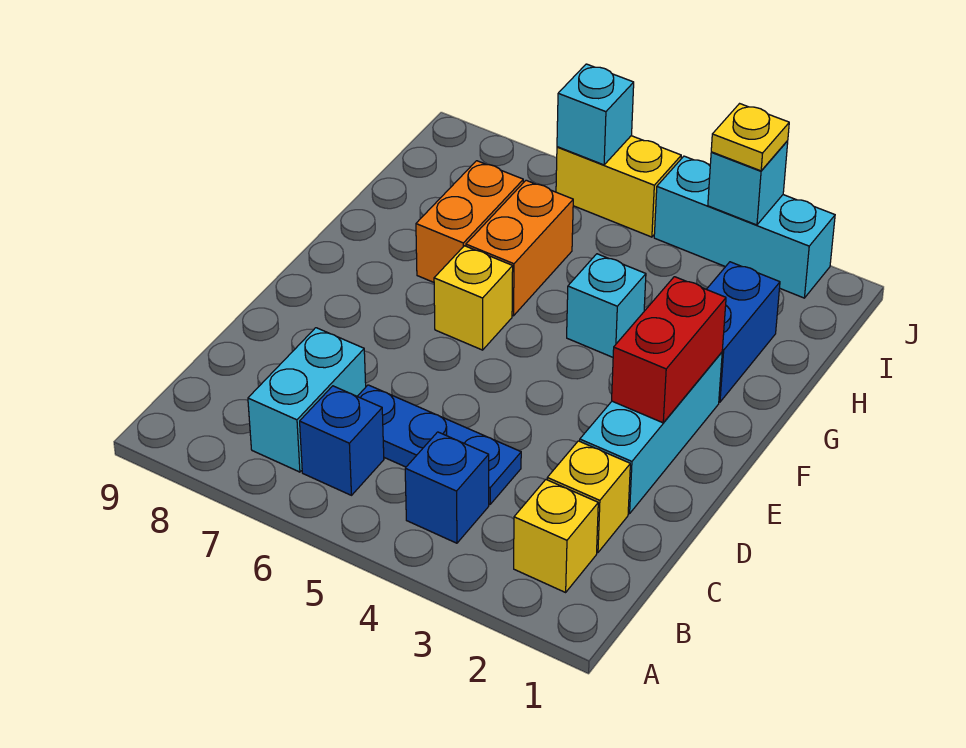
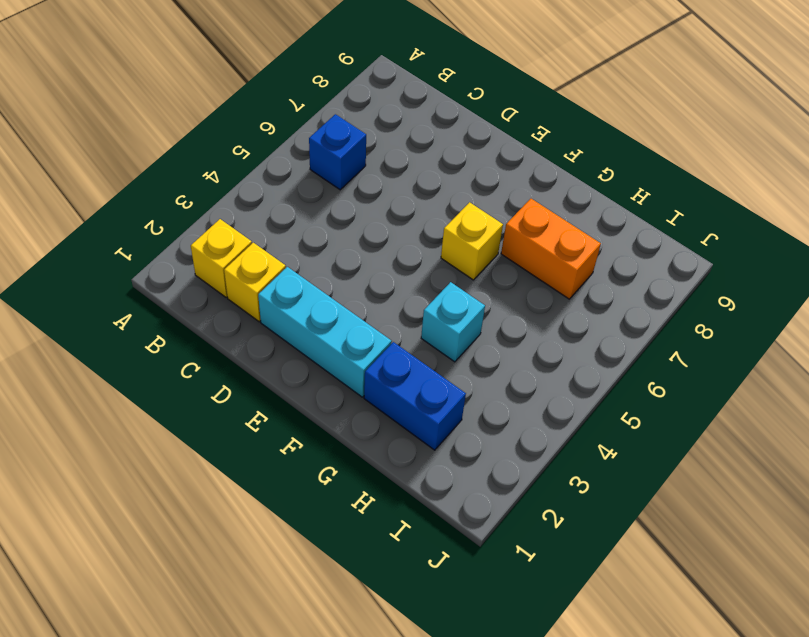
none -> blue brick B4 level 1
none -> cyan brick B7:C7 level 1
none -> blue plate C4:C6 level 1

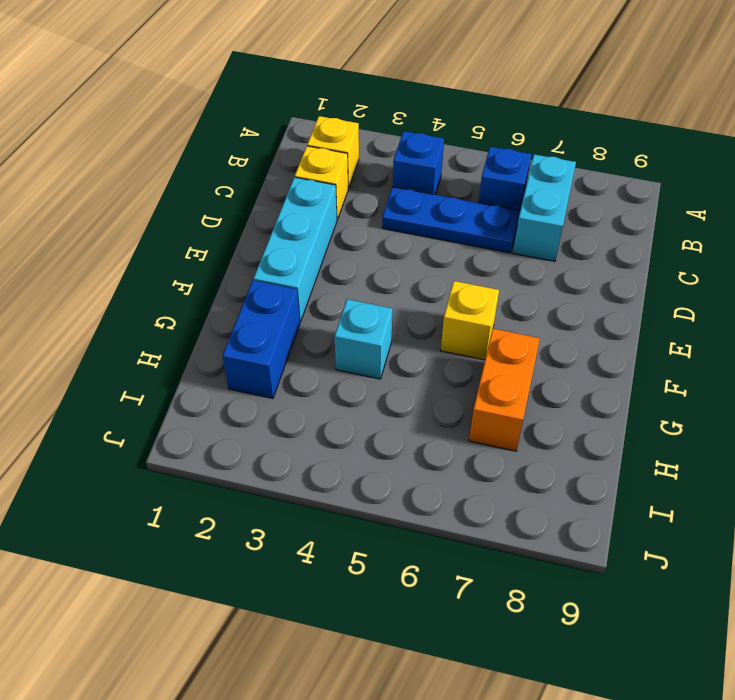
none -> orange brick G6:H6 level 1
none -> cyan brick J2:J4 level 1
none -> yellow brick J5:J6 level 1

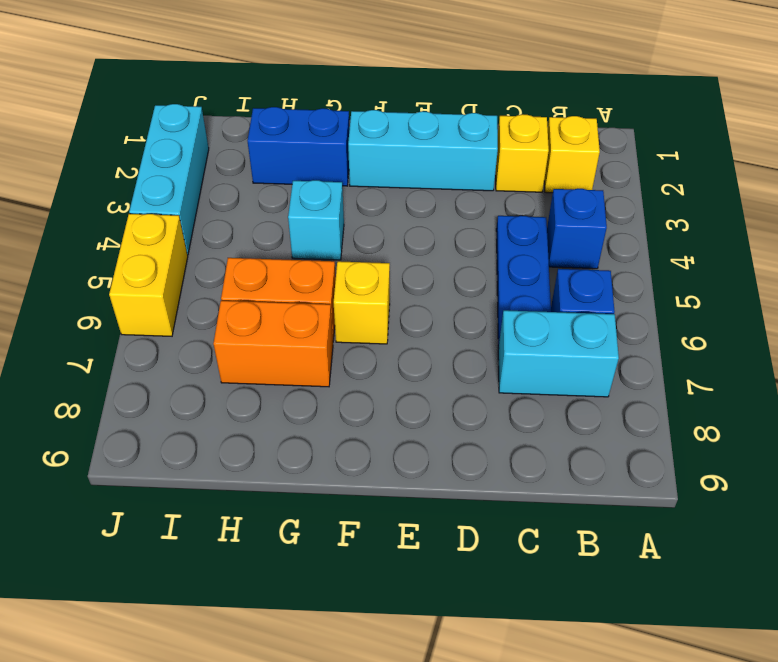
none -> red brick E2:F2 level 2
none -> cyan brick J3 level 2
none -> cyan brick J6 level 2

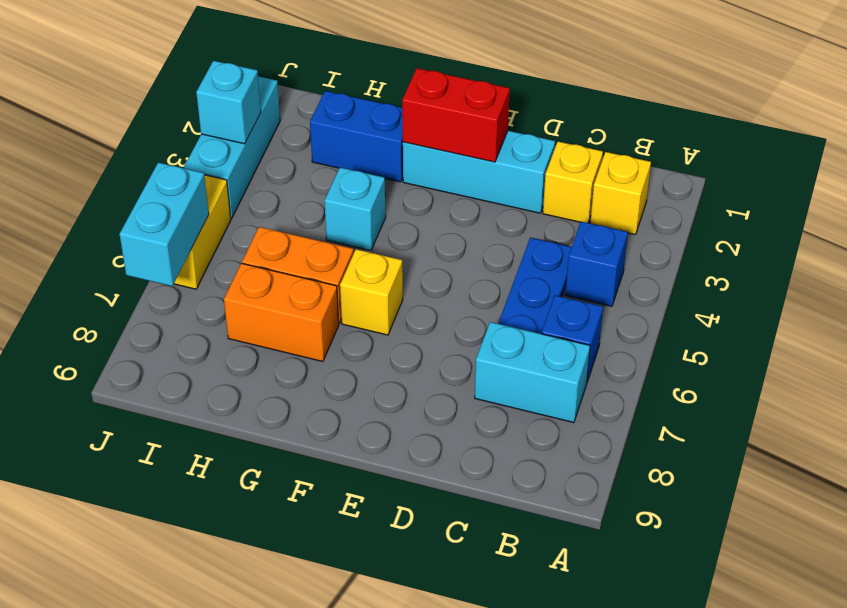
cyan brick J6:J7 level 2 -> cyan brick J6 level 2
none -> yellow plate J3 level 3

